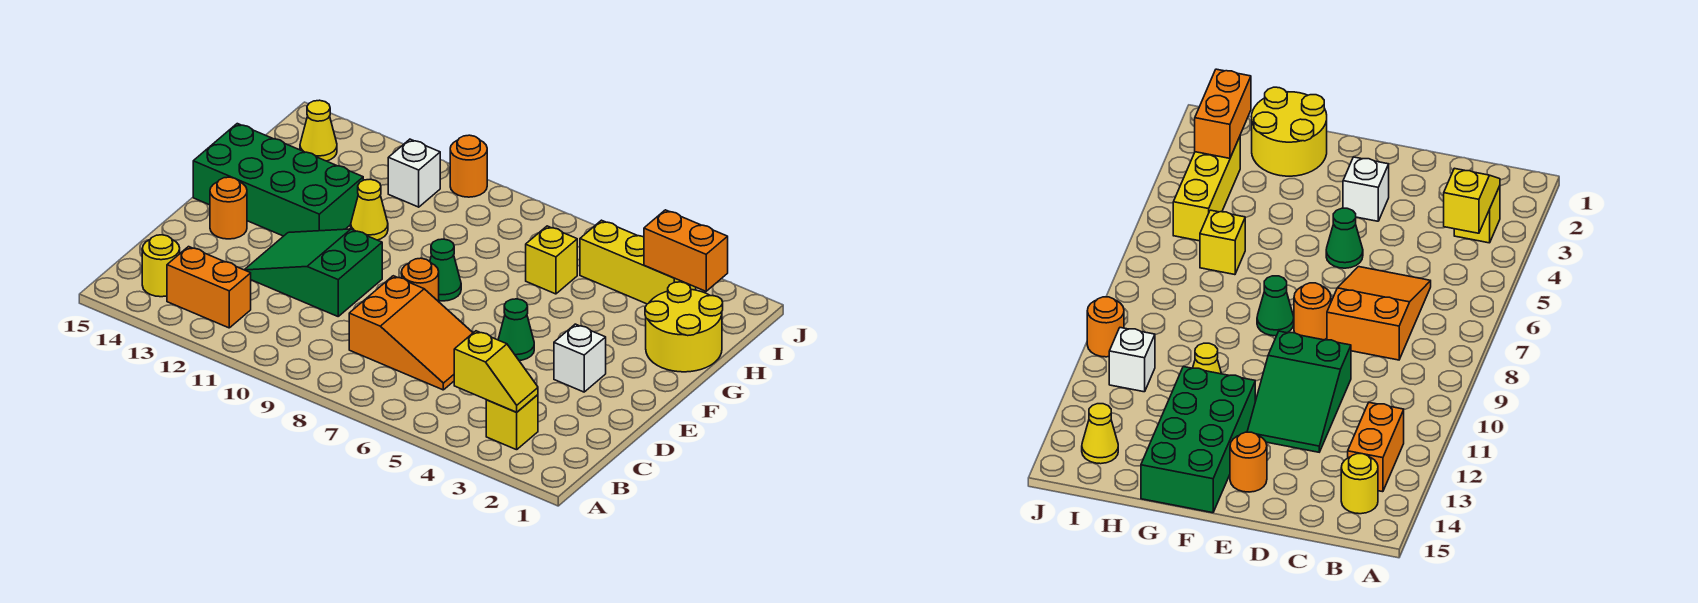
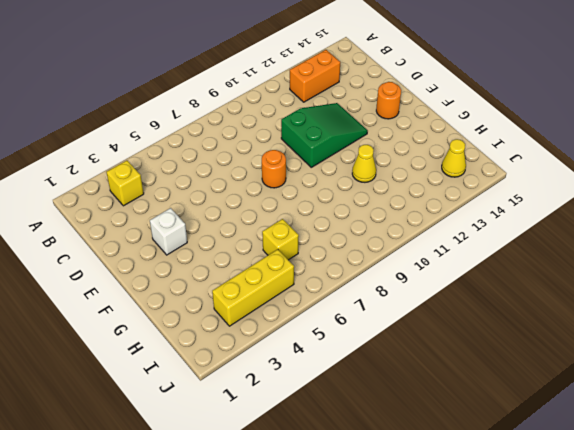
none -> yellow round brick B14 level 1
none -> orange slope C6:D8 level 1 top 8
none -> green cone E5 level 1

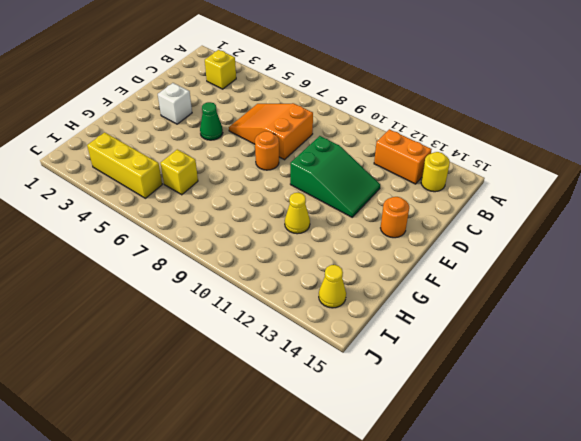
none -> green cone F8 level 1
none -> green brick F12:G15 level 1
none -> yellow round brick G1:H2 level 1

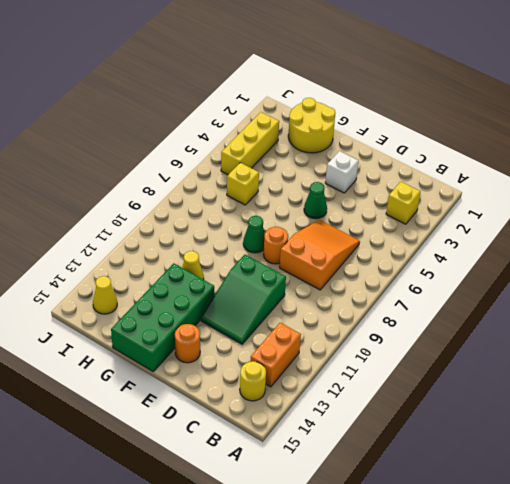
none -> white brick I11 level 1
none -> orange round brick J10 level 1
none -> yellow slope B3:B4 level 2 top 4

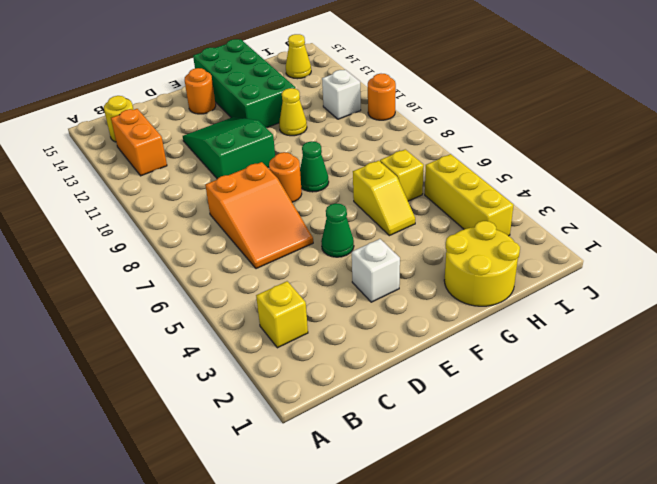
yellow slope G5:G6 level 1 top 6 -> yellow slope B3:B4 level 2 top 4
none -> orange brick I2:I3 level 2

